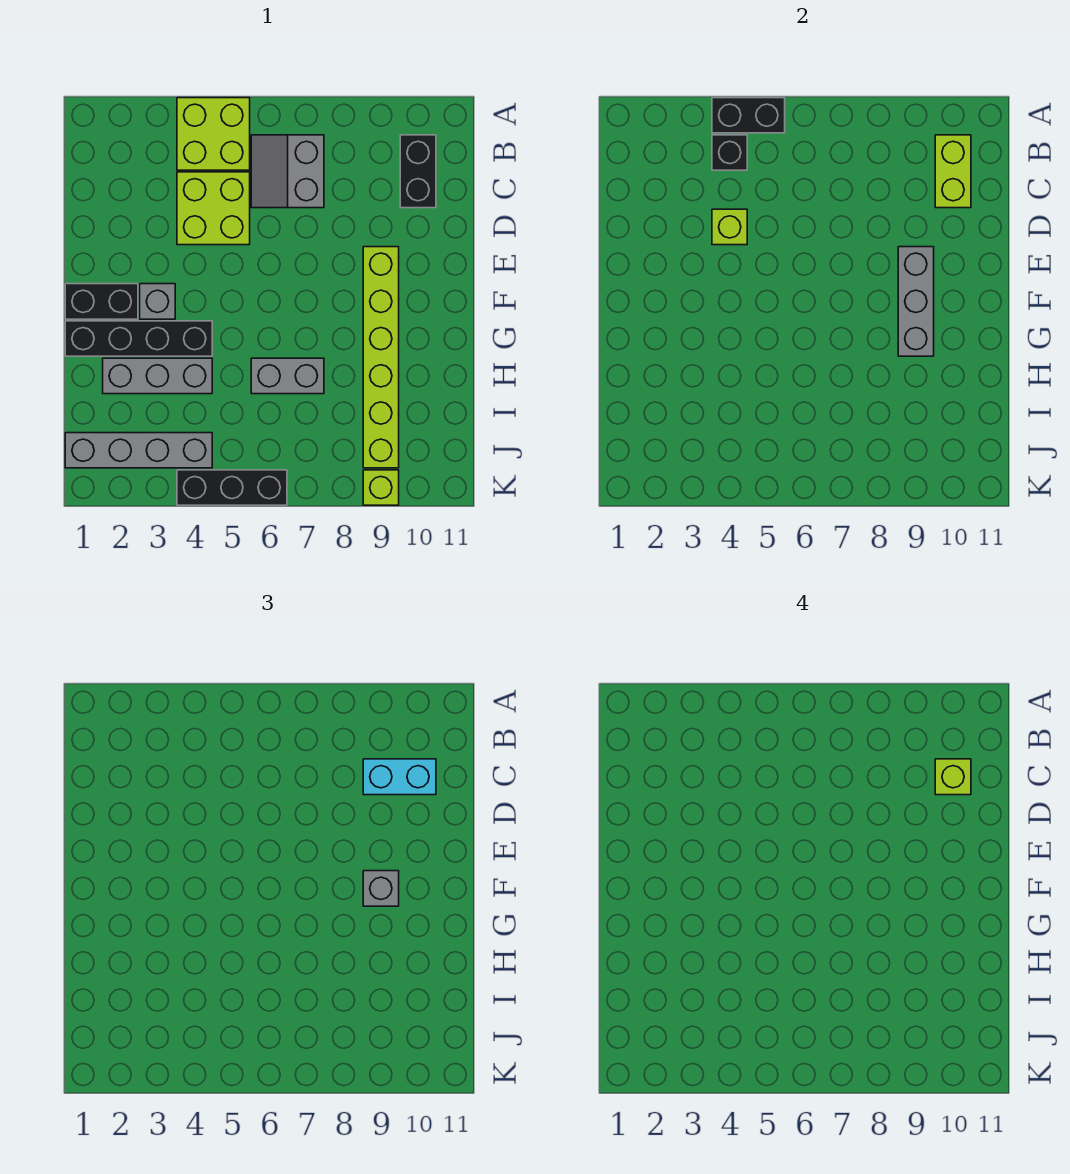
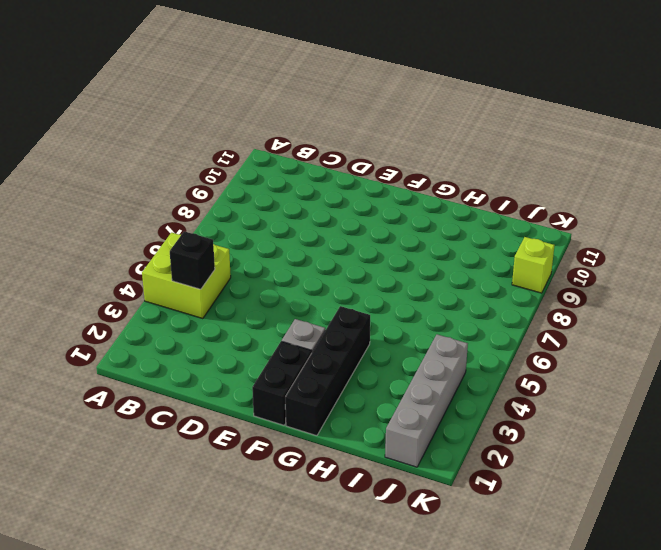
none -> grey slope B6:C7 level 1 top 7
none -> black brick B10:C10 level 1
none -> lime brick C4:D5 level 1

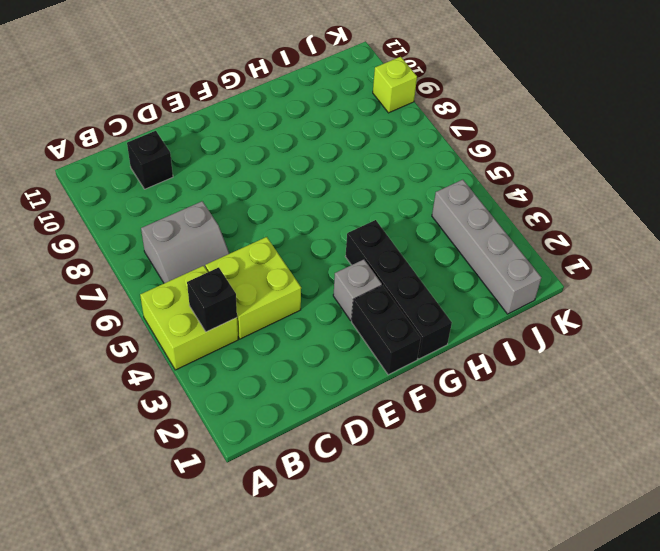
black brick C10 level 1 -> black brick B10:C10 level 1
none -> lime brick E9:J9 level 1
none -> grey brick H2:H4 level 1
none -> grey brick H6:H7 level 1

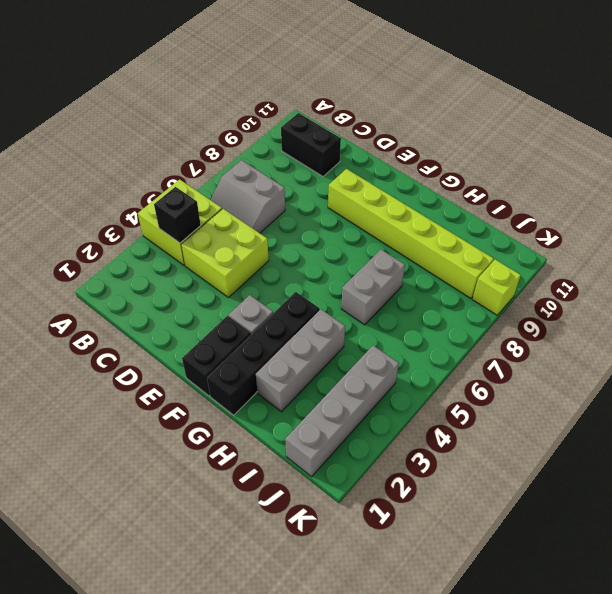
none -> black brick K4:K6 level 1
none -> black brick A4:A5 level 2
none -> lime brick B10:C10 level 2

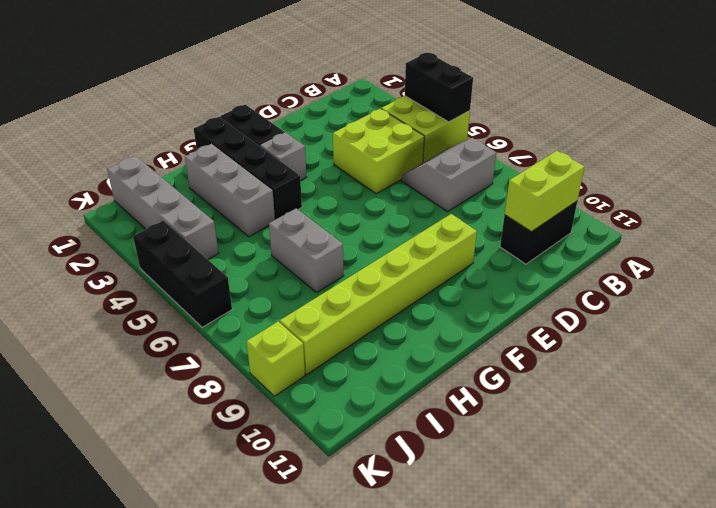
none -> black brick B4 level 2
none -> lime brick D4 level 2
none -> grey brick E9:G9 level 2

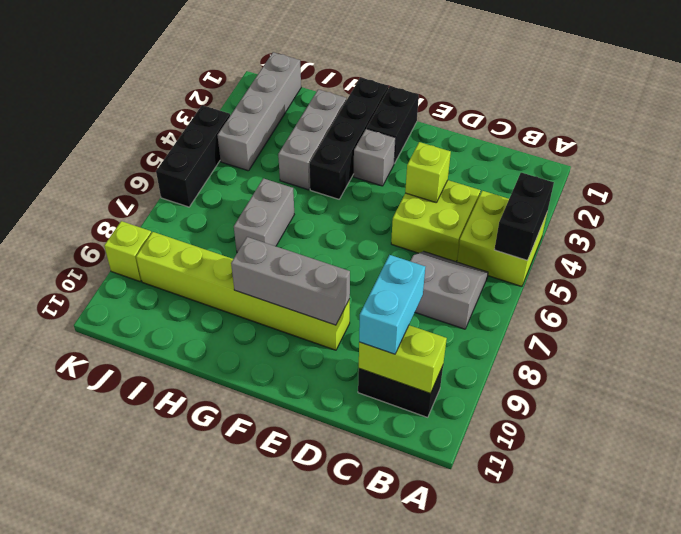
none -> black brick B4 level 2
none -> grey brick F9 level 3
none -> lime brick C10 level 4

